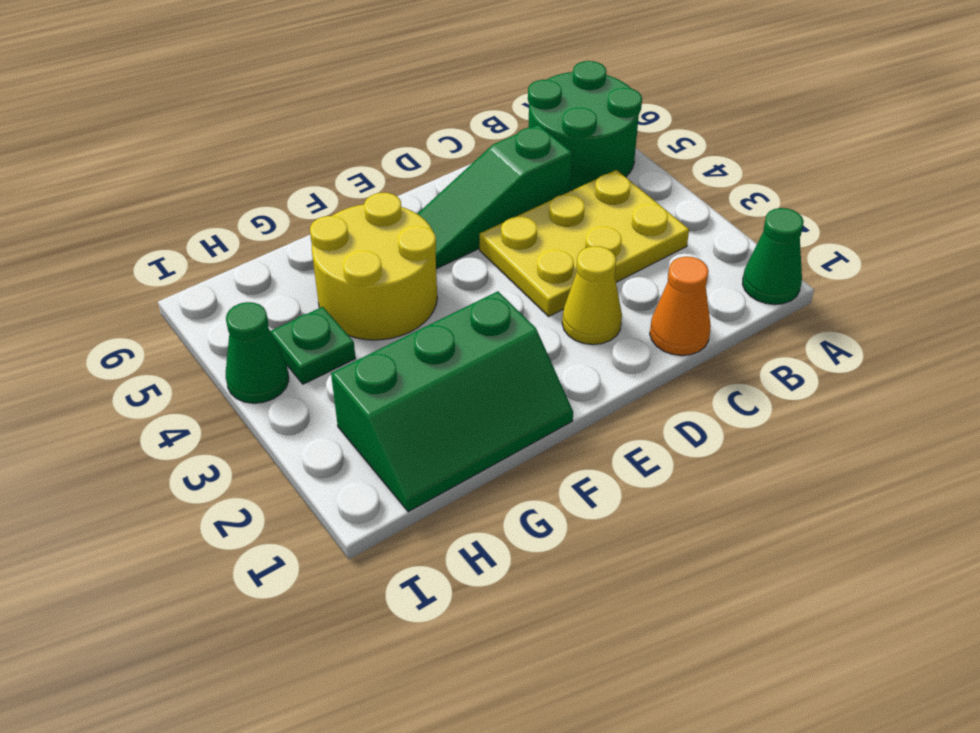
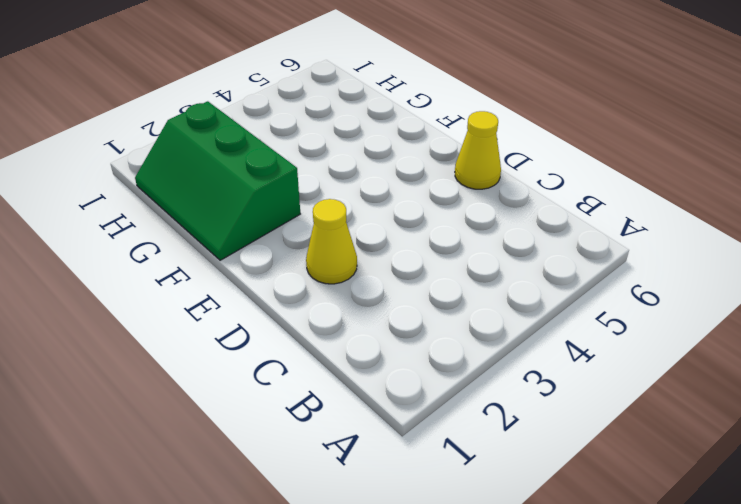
yellow cone D6 level 1 -> none
none -> green cone A1 level 1
none -> green round brick A5:B6 level 1

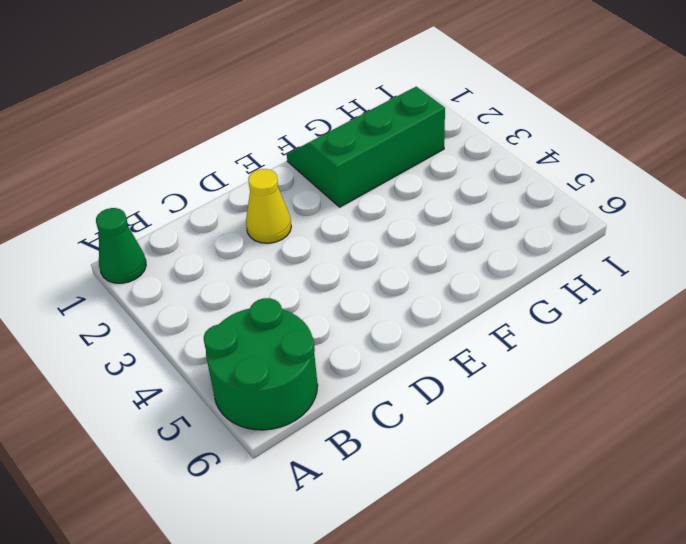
none -> yellow plate B3:D4 level 1
none -> orange cone C1 level 1

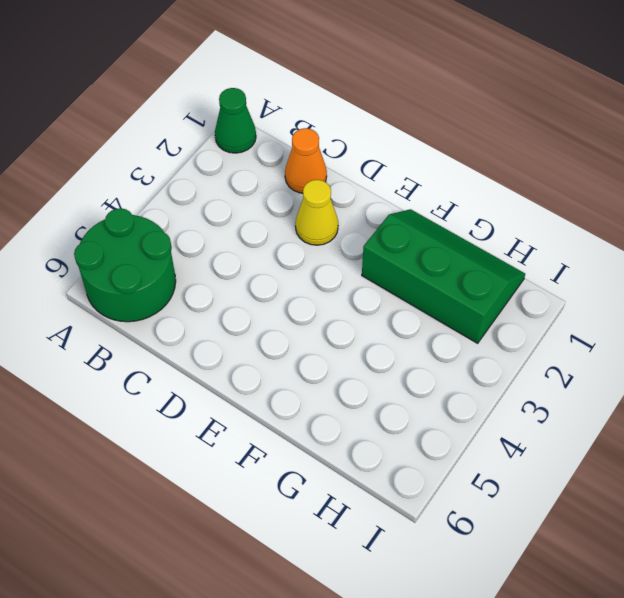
none -> yellow plate B3:D4 level 1
none -> green slope C5:E5 level 1 top C

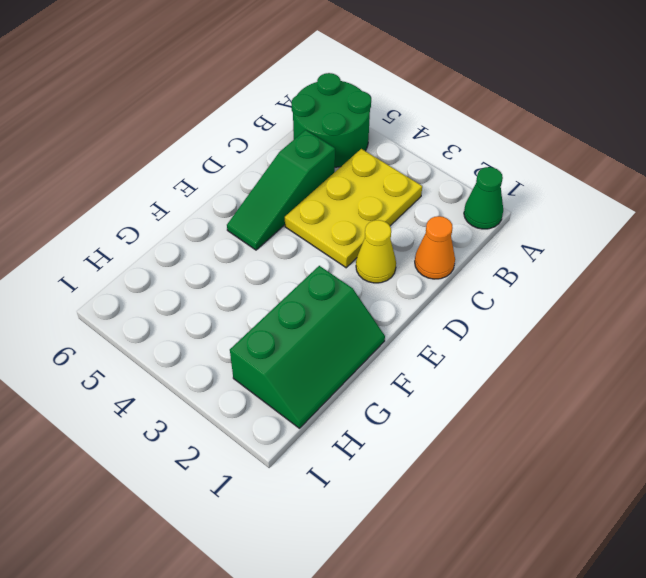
none -> yellow round brick F4:G5 level 1
none -> green plate H4 level 1

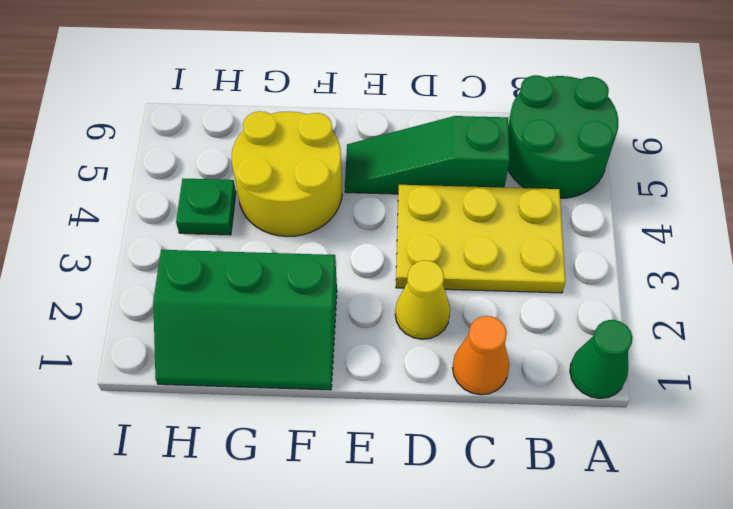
none -> green cone I4 level 1

